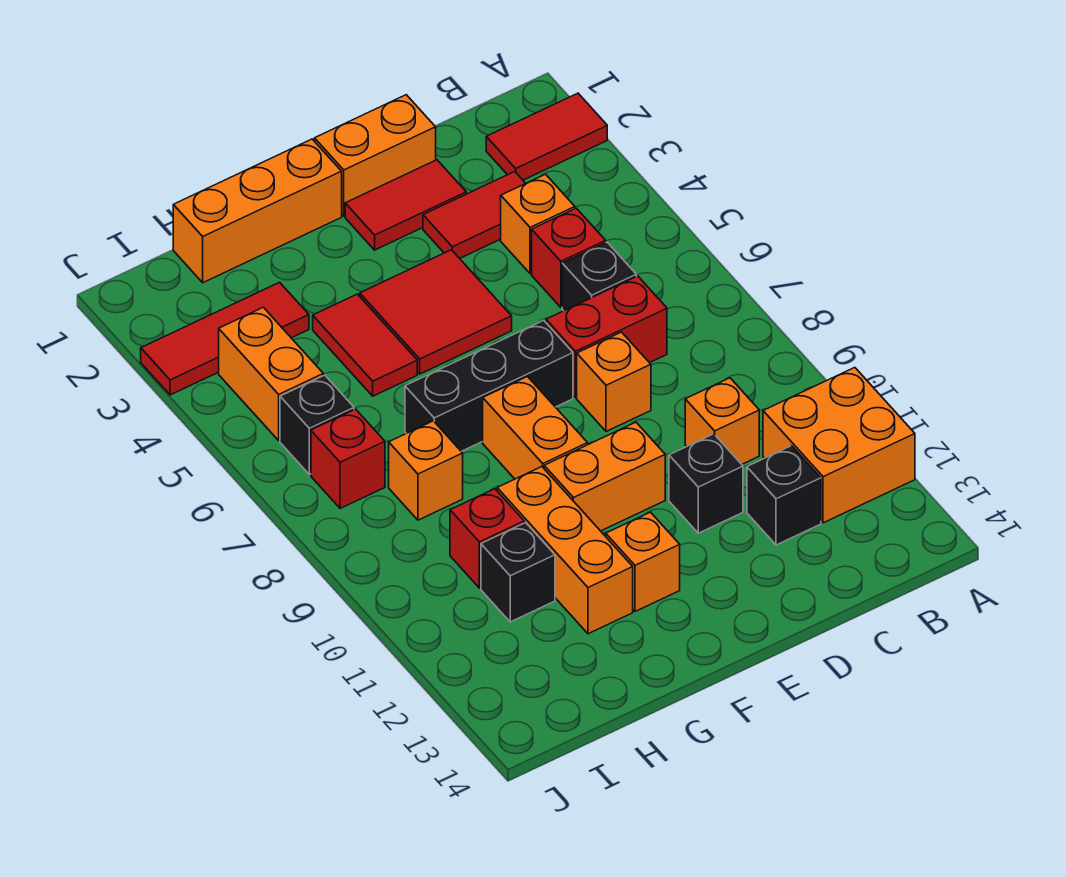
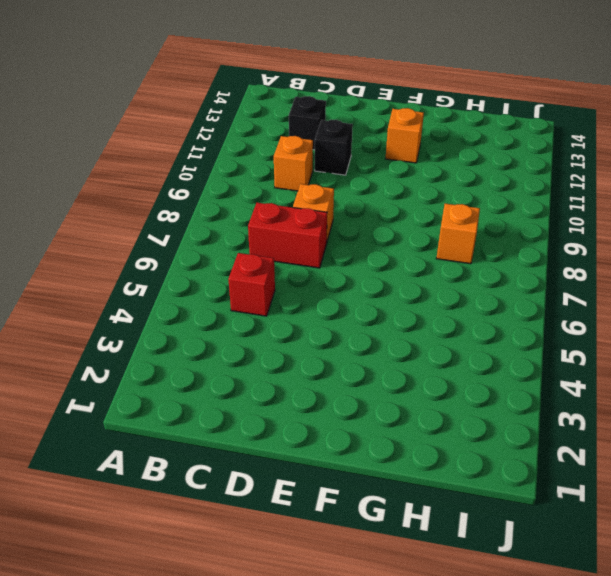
none -> red tile A2:B2 level 1
none -> orange brick A11:B12 level 1
none -> red tile C3:D3 level 1

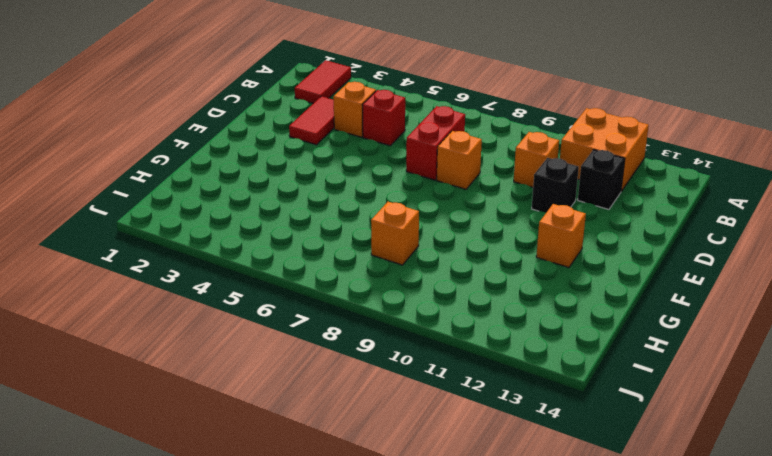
none -> black brick C6 level 1
none -> orange brick D1:E1 level 1
none -> red tile D2:E2 level 1

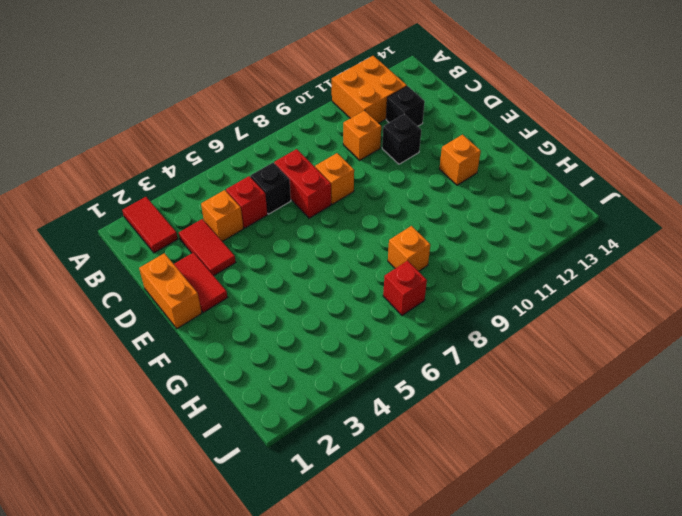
none -> red tile E4:F5 level 1
none -> black brick E7:G7 level 1
none -> orange brick E10:F10 level 1

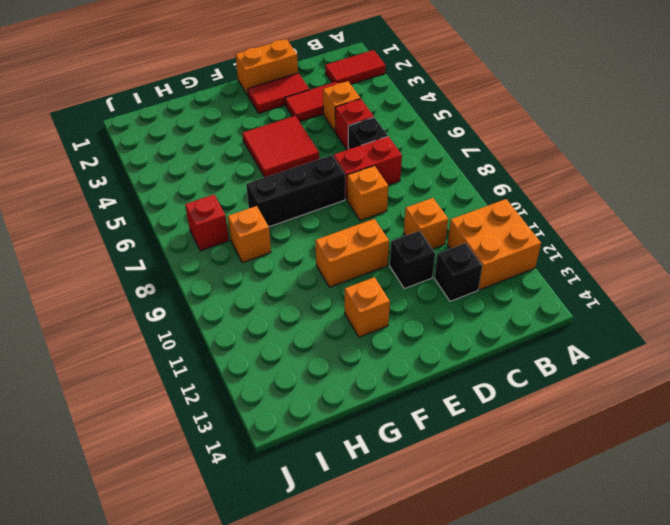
none -> orange brick F1:H1 level 1
none -> orange brick F8:F9 level 1
none -> red tile G4:G5 level 1

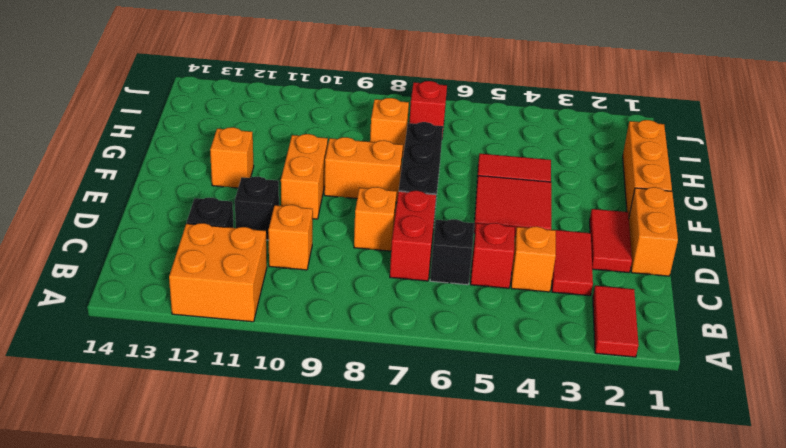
none -> orange brick G10:G12 level 1
none -> red tile H3:J3 level 1
none -> red brick H10 level 1

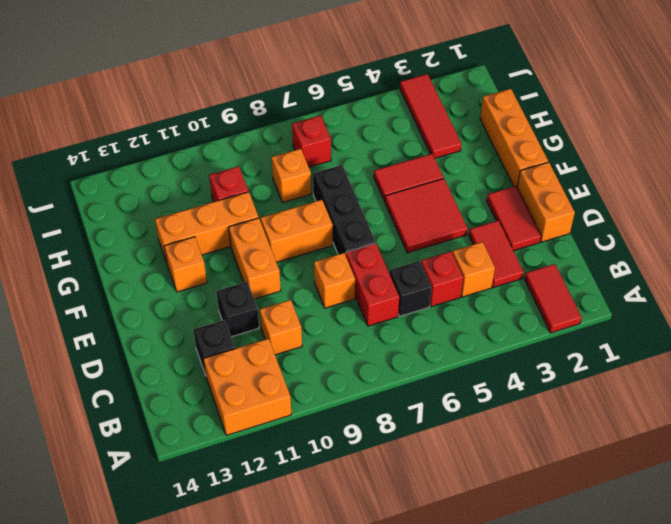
none -> black brick H11 level 1
none -> orange brick I4:I5 level 1
none -> black brick I6 level 1

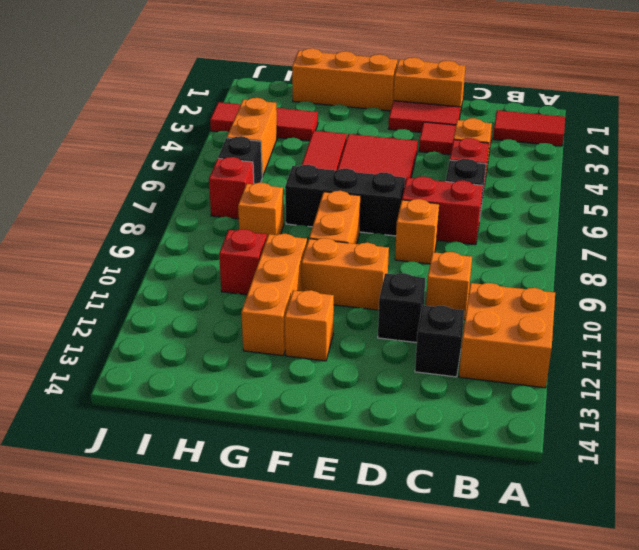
none -> black brick H11 level 1

